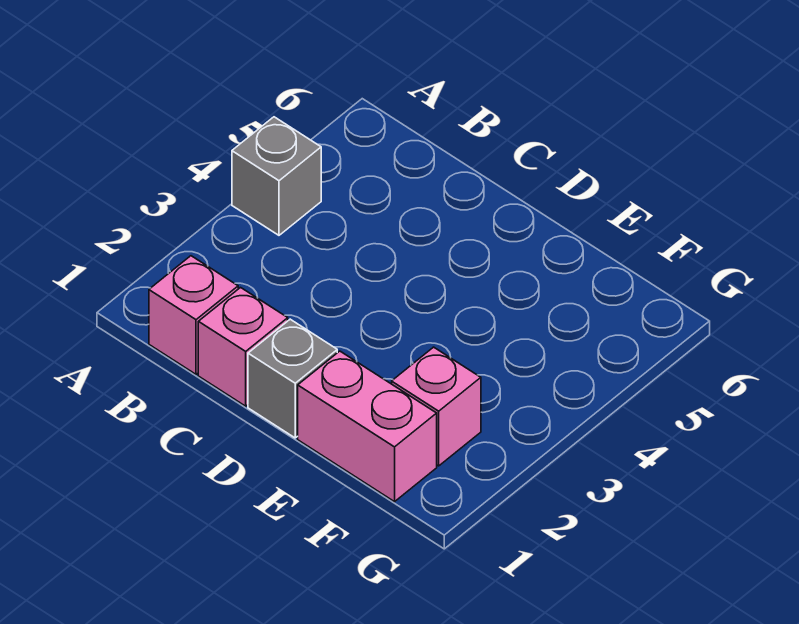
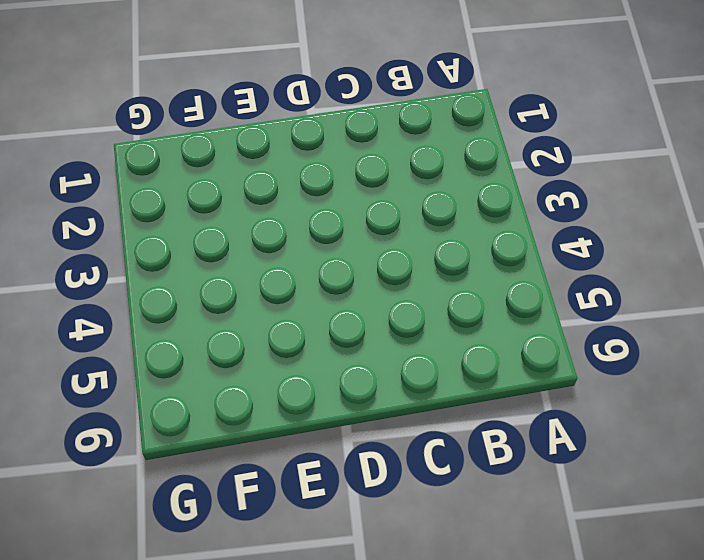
none -> grey brick A4 level 1
none -> pink brick B1 level 1

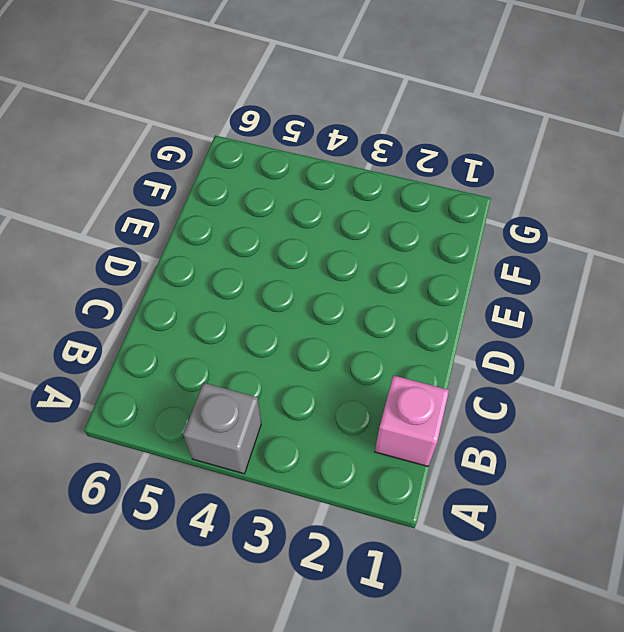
none -> pink brick C1 level 1
none -> grey brick D1 level 1

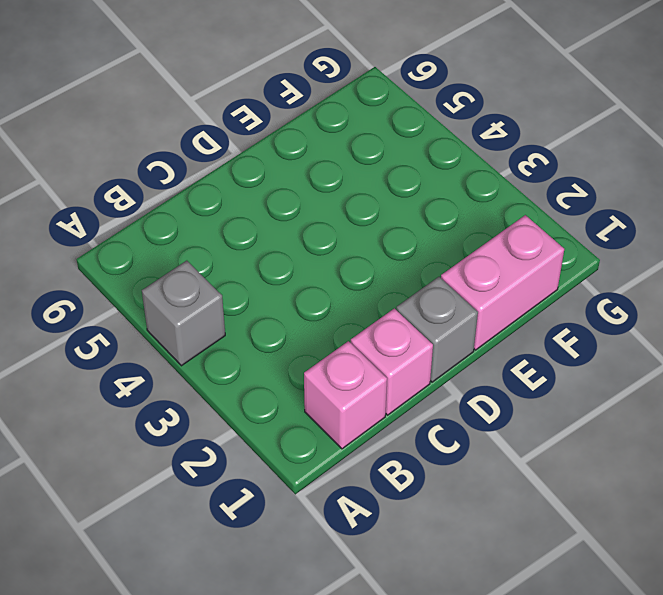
none -> pink brick F2 level 1

